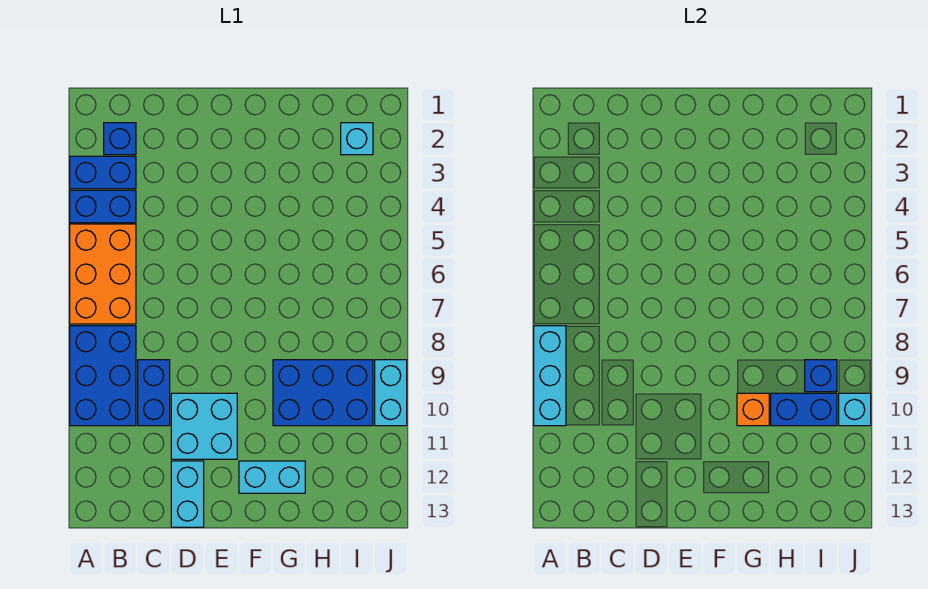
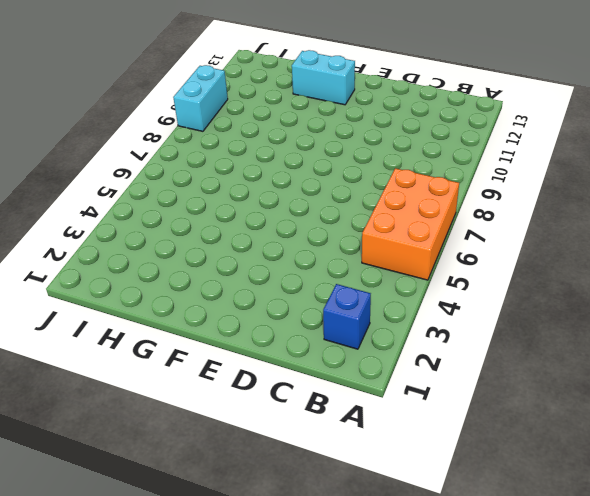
none -> blue brick A3:B3 level 1
none -> blue brick A4:B4 level 1
none -> blue brick A8:B10 level 1

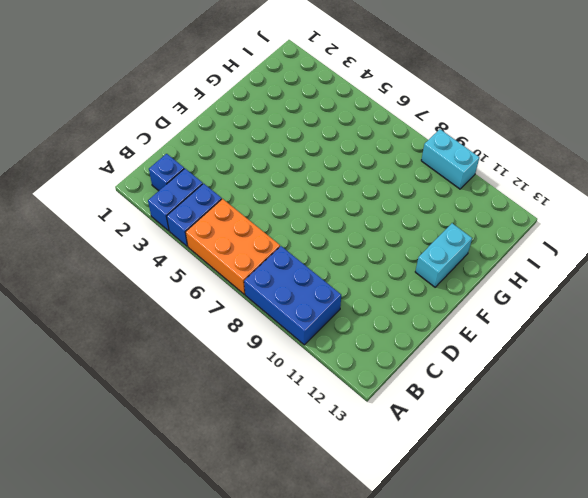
none -> blue brick C9:C10 level 1
none -> cyan brick D10:E11 level 1
none -> cyan brick D12:D13 level 1

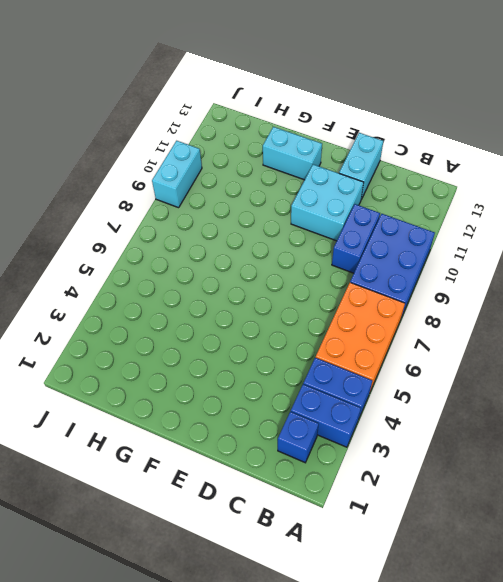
none -> blue brick G9:I10 level 1
none -> cyan brick I2 level 1
none -> cyan brick A8:A10 level 2

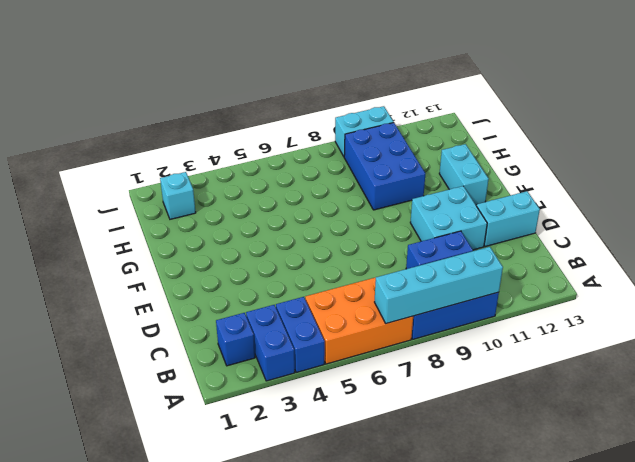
cyan brick A7:A10 level 2 -> cyan brick A8:A10 level 2
none -> orange brick G10 level 2
none -> blue brick H10:I10 level 2
none -> blue brick I9 level 2

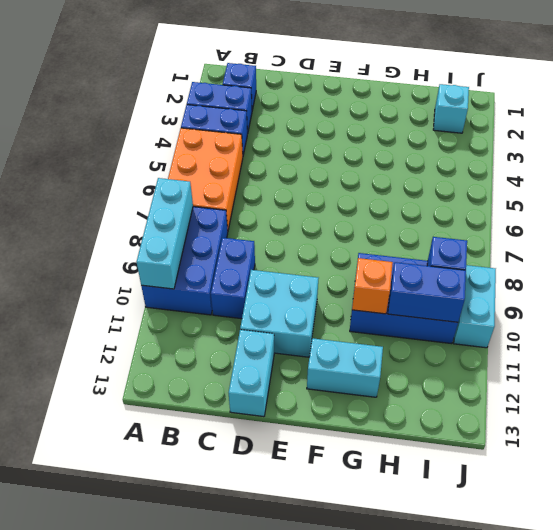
none -> cyan brick J10 level 2

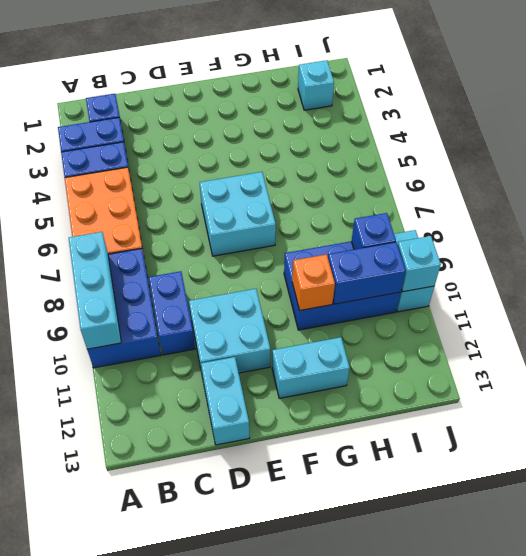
cyan brick E6:F7 level 1 -> none

